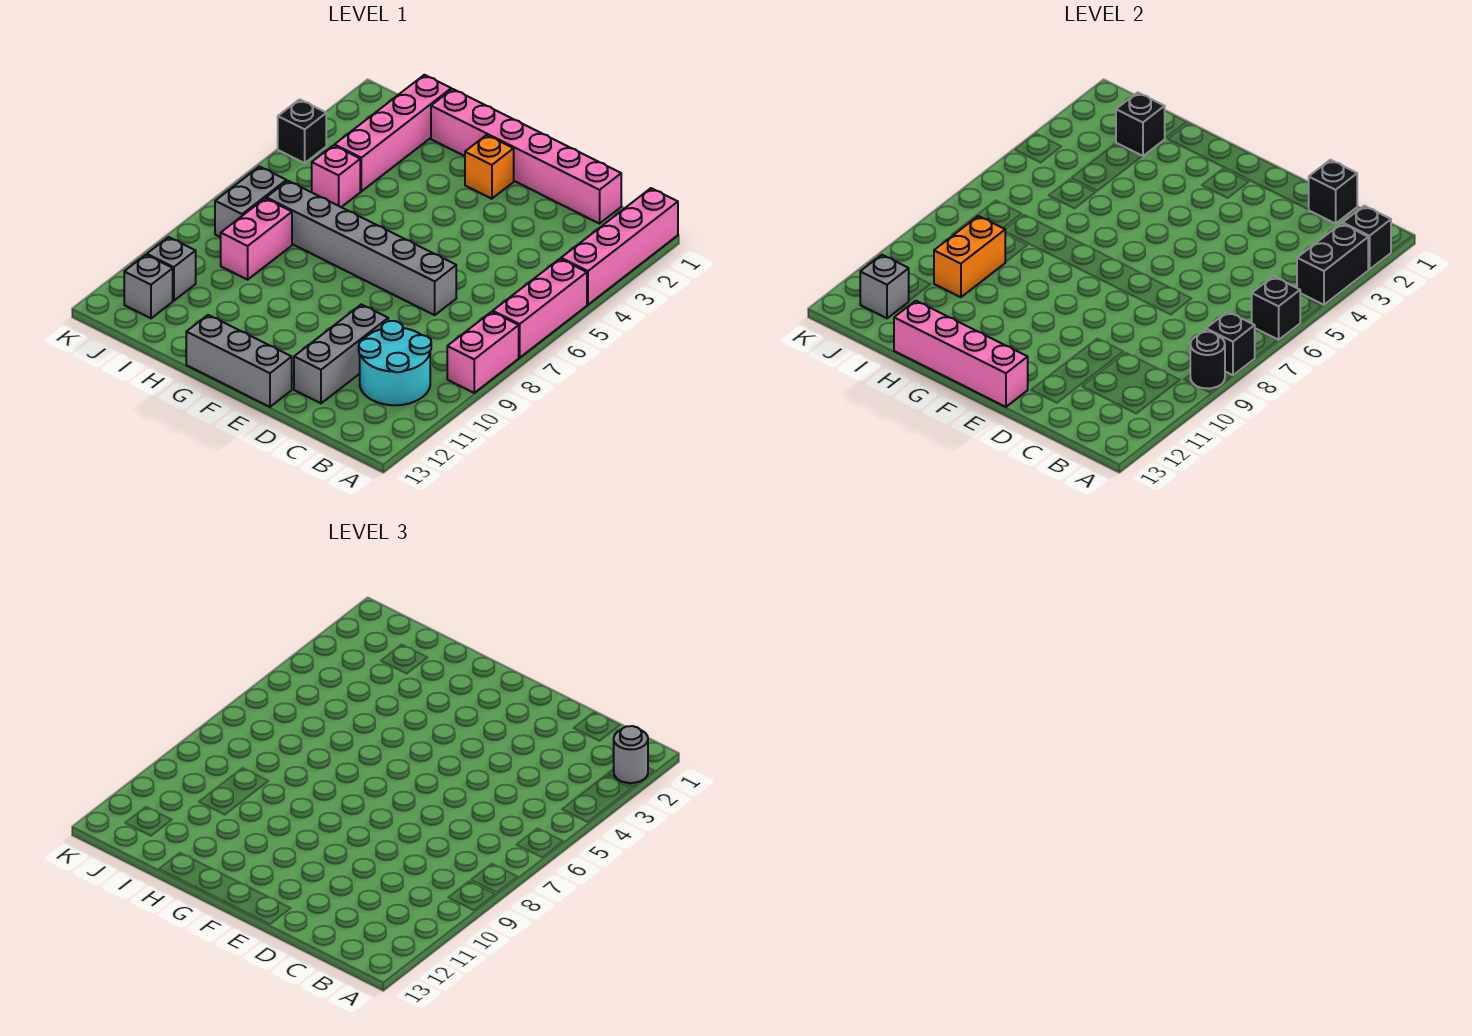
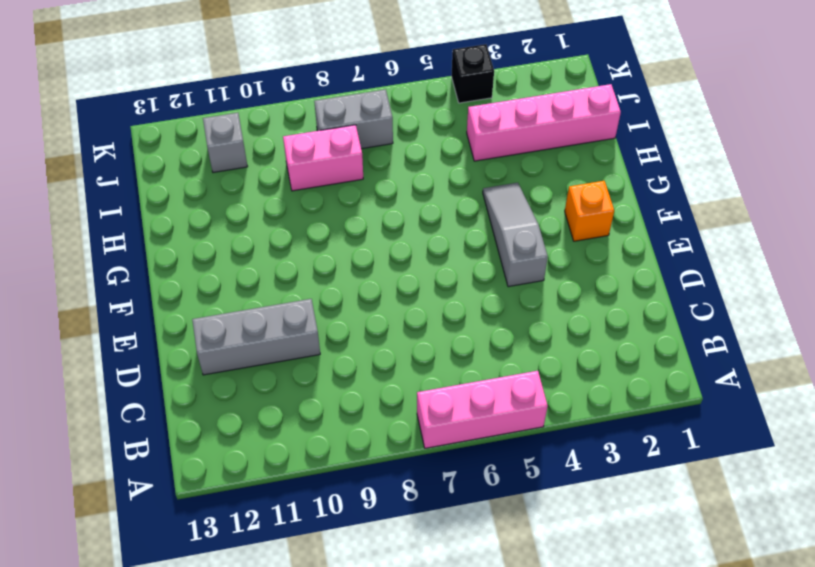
grey slope E4:G4 level 1 top E -> none
none -> pink brick A1:A4 level 1
none -> pink brick A8:A9 level 1
none -> cyan round brick B10:C11 level 1

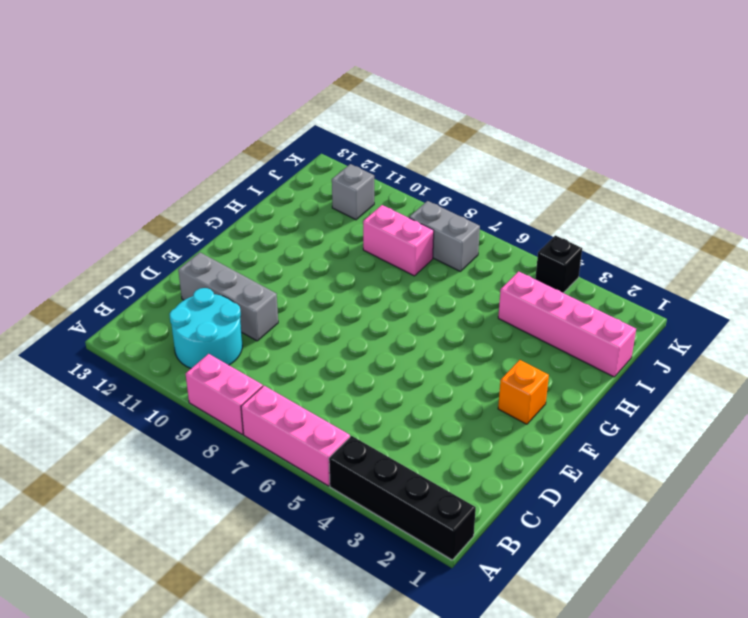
black brick A1:A4 level 1 -> pink brick A1:A4 level 1
none -> pink brick C1:H1 level 1
none -> grey brick D7:I7 level 1
none -> grey brick E13:G13 level 1

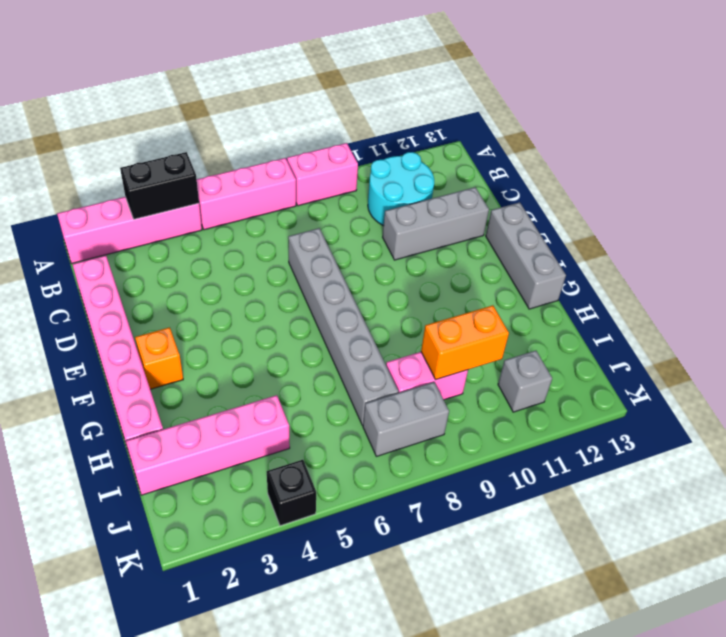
none -> pink brick I5 level 1
none -> grey brick J12 level 1
none -> black brick A2 level 2

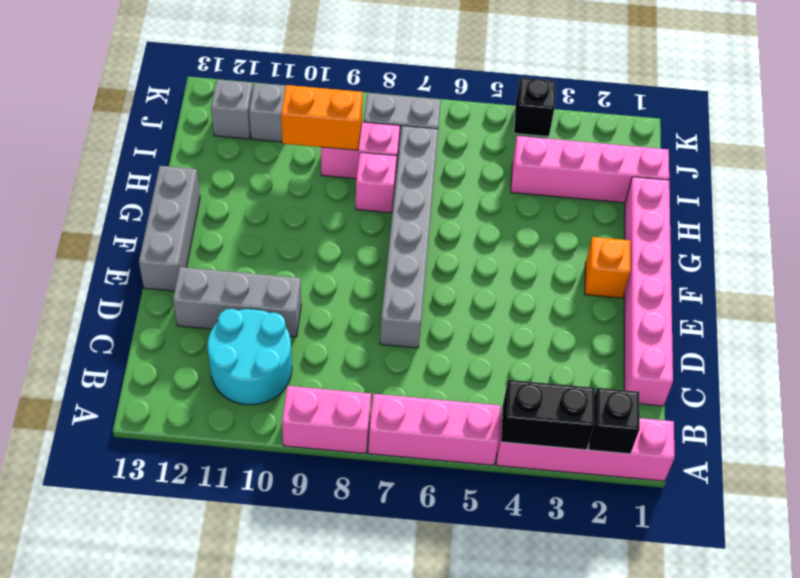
pink brick H8 level 1 -> pink brick I5 level 1
none -> black brick A6 level 2
none -> black brick A8 level 2
none -> black round brick A9 level 2

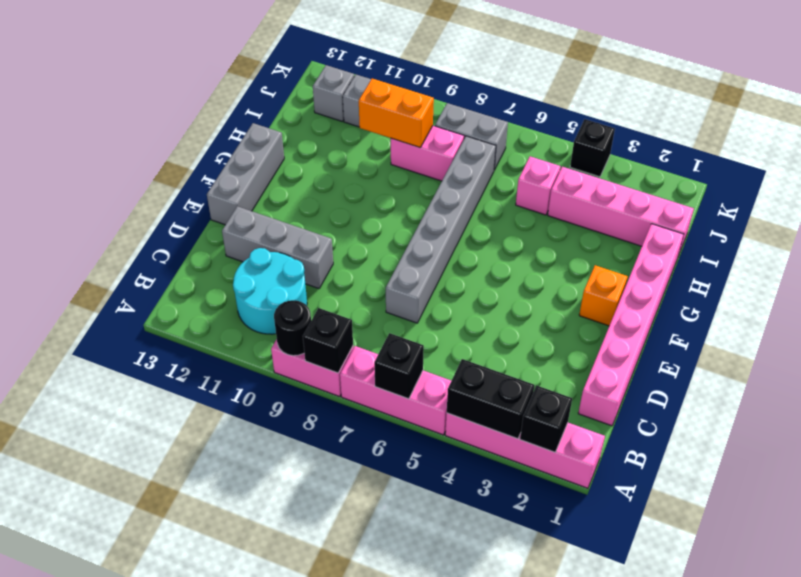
none -> black brick C1 level 2
none -> pink brick E13:H13 level 2
none -> black brick I2 level 2

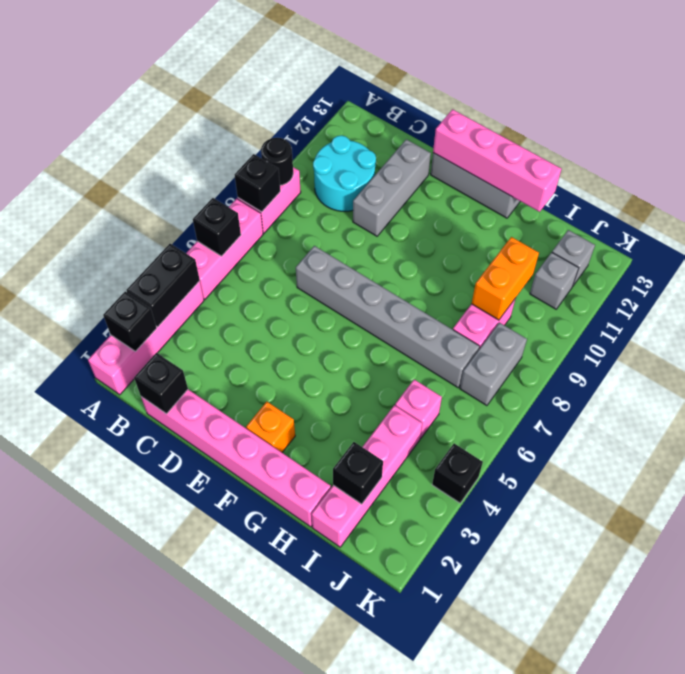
none -> grey brick J12 level 2
none -> grey round brick A2 level 3

